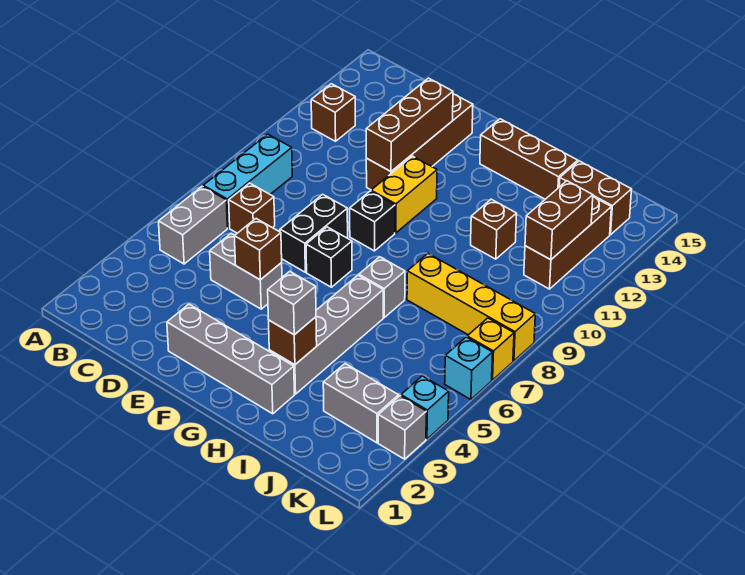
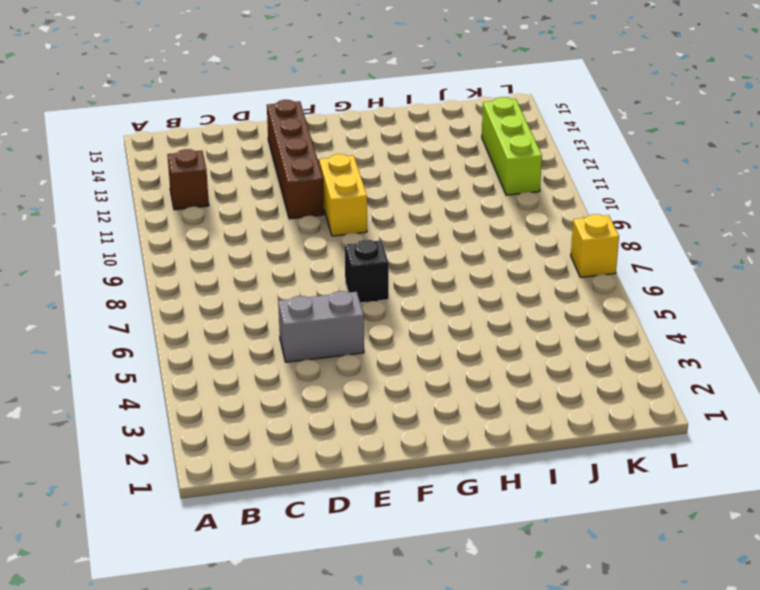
lime brick K11:K13 level 1 -> brown brick K11:K13 level 1
none -> grey brick B5:B6 level 1
none -> cyan brick B7:B9 level 1
none -> brown brick C7 level 1

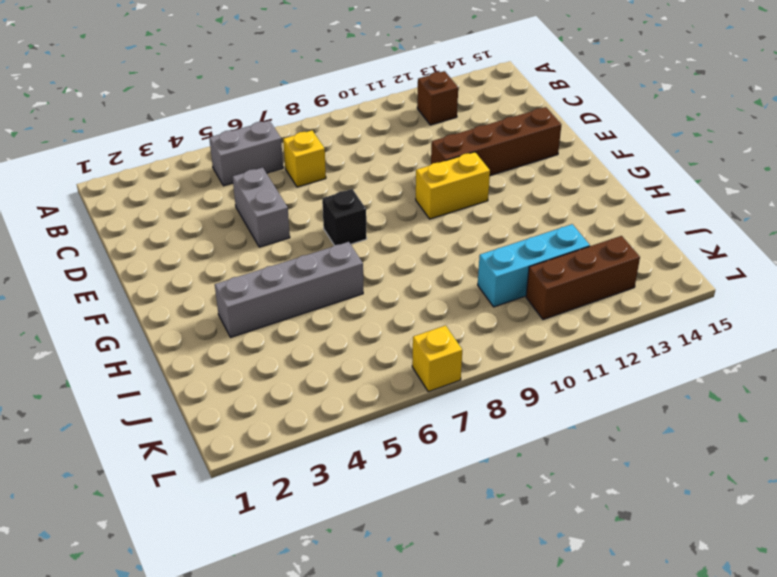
yellow brick C7 level 1 -> brown brick C7 level 1
cyan brick J10:J12 level 1 -> cyan brick B7:B9 level 1
none -> grey brick E2:H2 level 1
none -> black brick E7:E8 level 1
none -> black brick F9 level 1

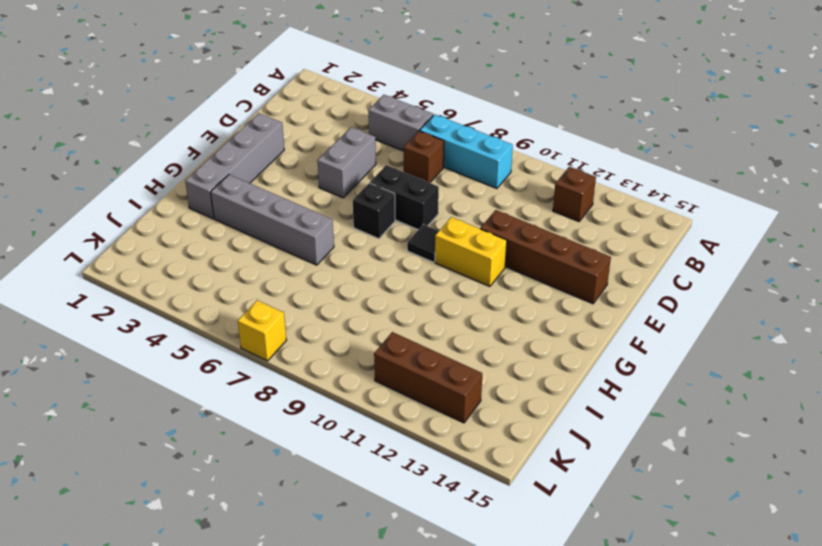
black tile F9 level 1 -> black brick F9 level 1
none -> brown brick G14:I14 level 1
none -> grey brick H7 level 1
none -> yellow brick I8:L8 level 1

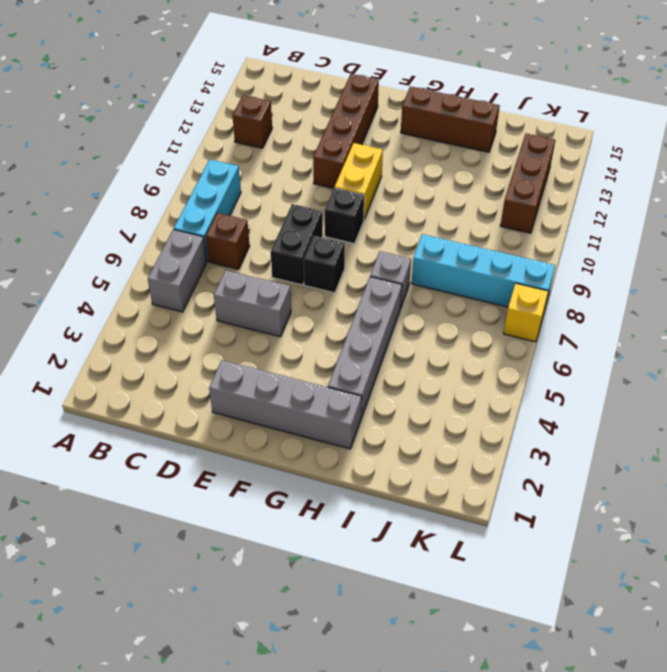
cyan brick I8:L8 level 1 -> yellow brick I8:L8 level 1
none -> brown brick I11 level 1
none -> grey brick J3:K3 level 1
none -> brown brick J14:K14 level 1

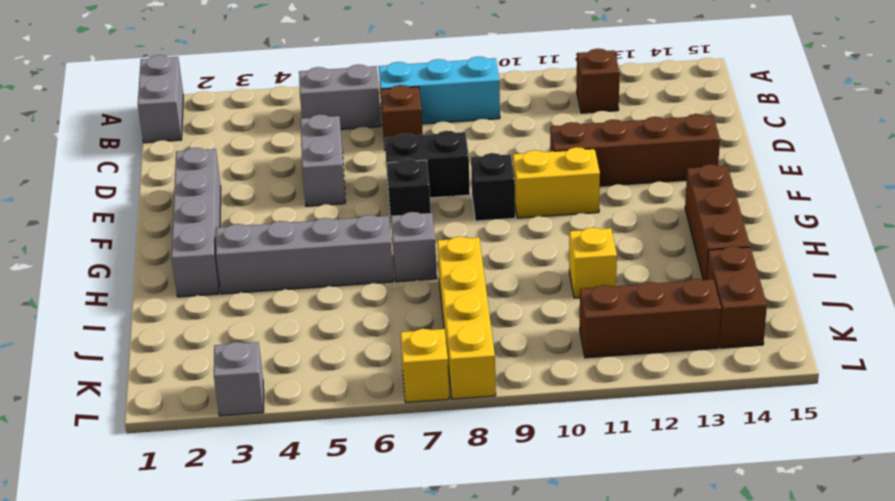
grey brick A1:B1 level 1 -> grey brick J3:K3 level 1
yellow brick I11 level 1 -> brown brick I11 level 1
none -> cyan brick L4 level 1
none -> cyan brick L6 level 1
none -> brown brick E5 level 2

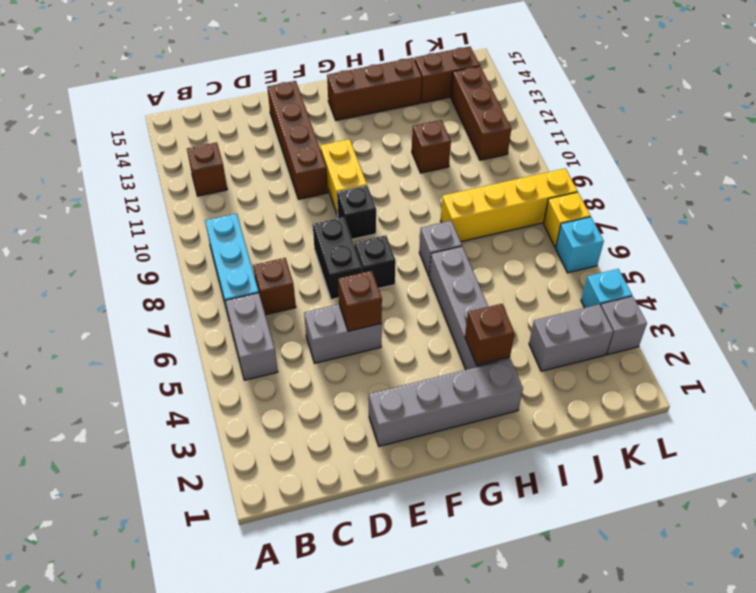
none -> brown brick E11:E13 level 2
none -> brown brick K11:K12 level 2
none -> grey brick H3 level 3

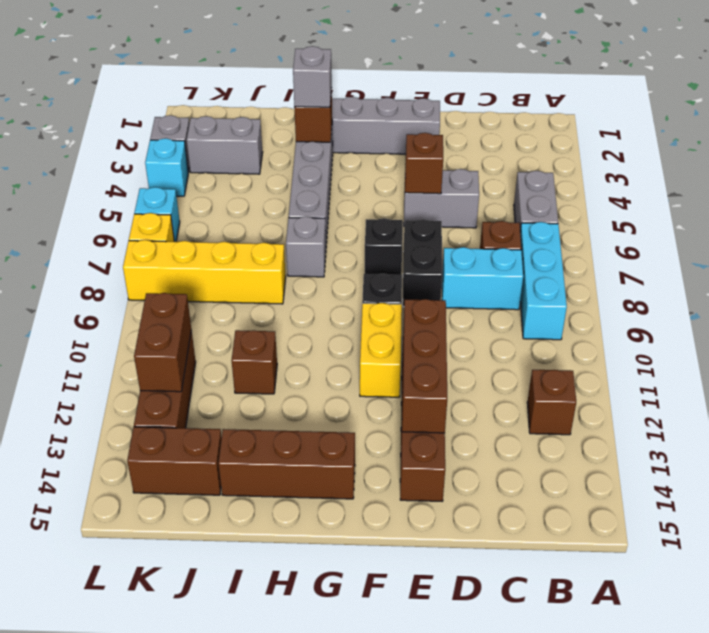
cyan brick C8:D8 level 1 -> none

